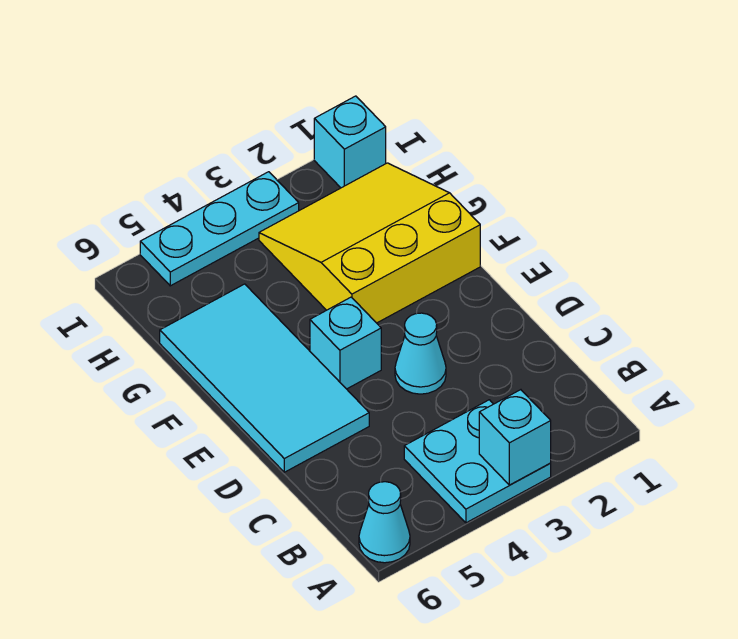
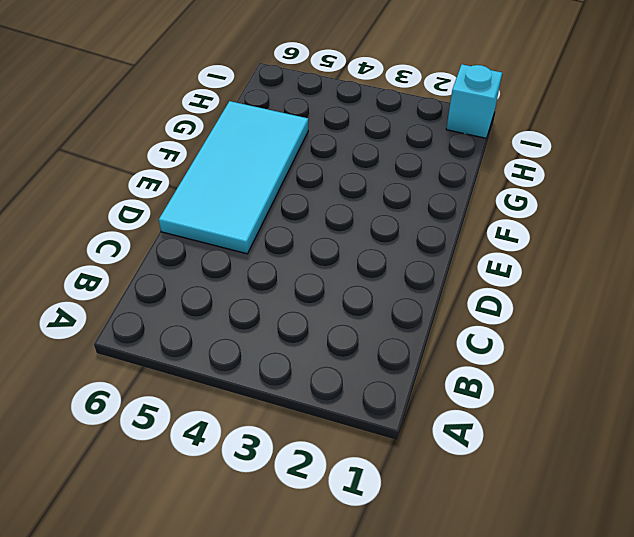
none -> cyan plate A3:B4 level 1
none -> cyan cone A6 level 1

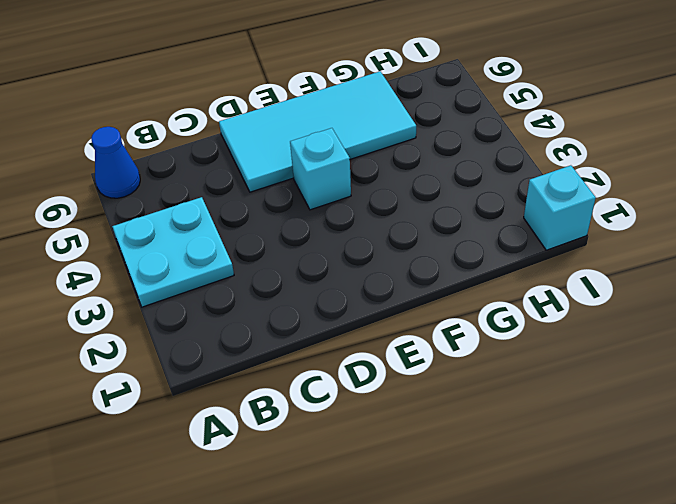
blue cone A6 level 1 -> cyan cone A6 level 1
none -> cyan cone D3 level 1
none -> yellow slope F1:H3 level 1 top F

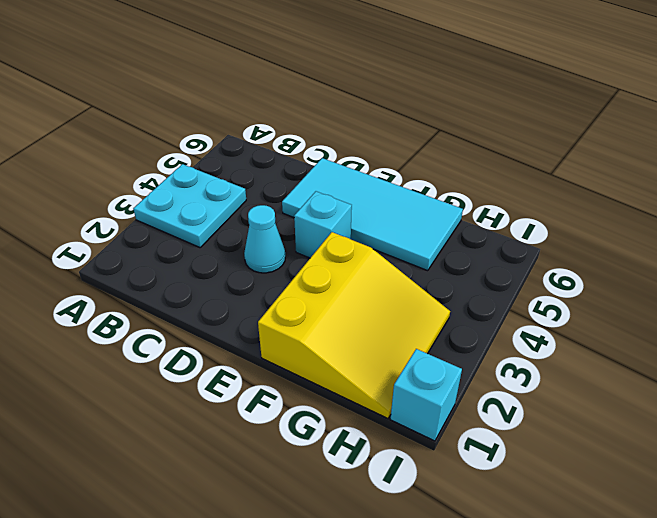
none -> cyan cone A6 level 1
none -> cyan plate I3:I5 level 1

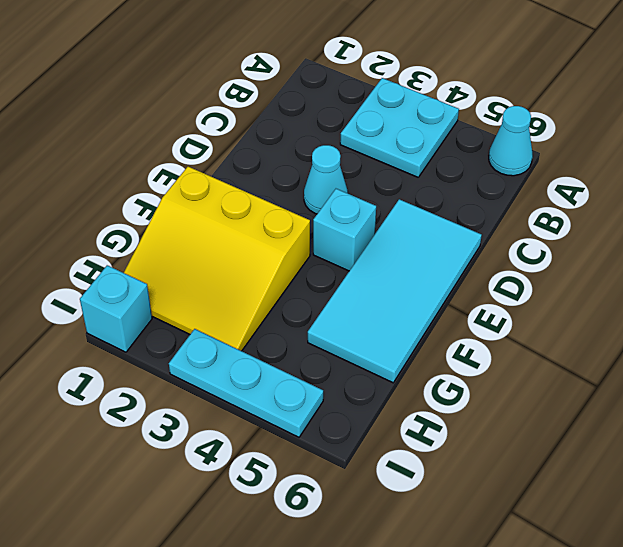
none -> cyan brick A3 level 2

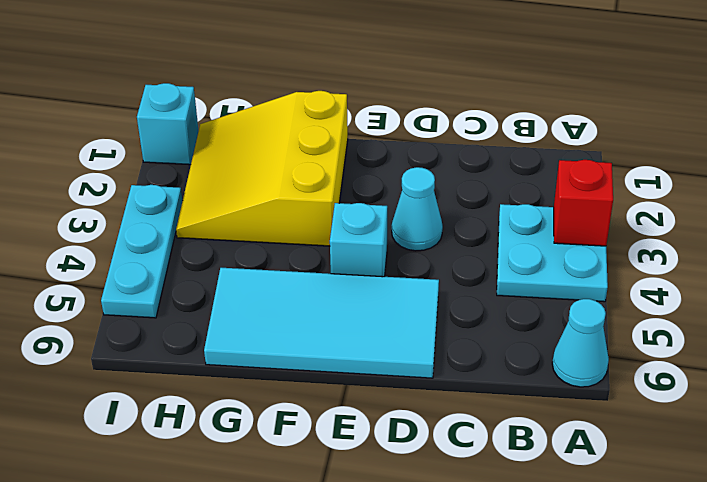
red brick A3 level 2 -> cyan brick A3 level 2

